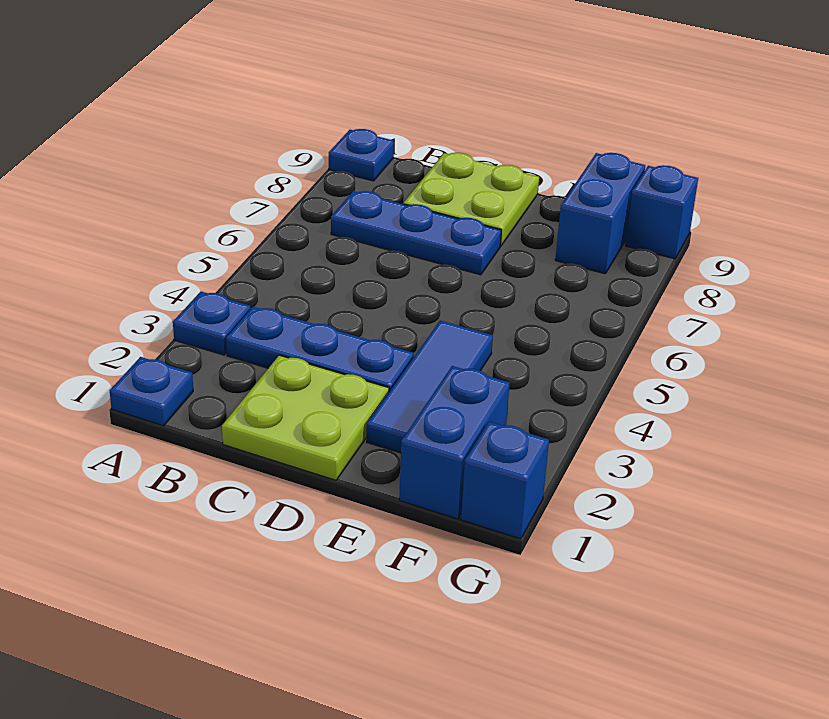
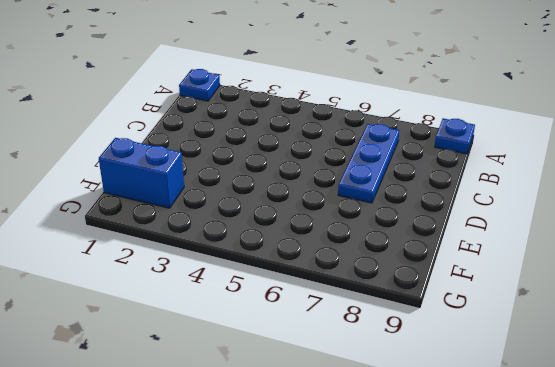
none -> blue plate A3 level 1
none -> blue plate B3:D3 level 1
none -> lime plate C1:D2 level 1

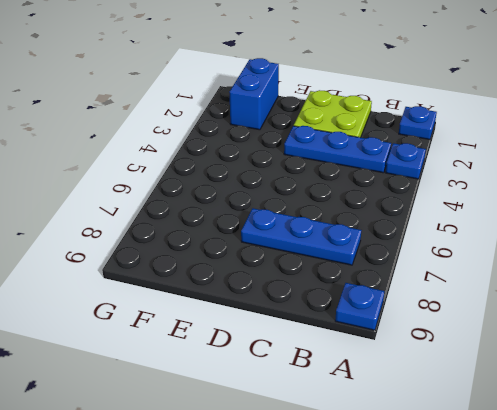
none -> lime plate C8:D9 level 1
none -> blue tile E2:E4 level 1
none -> blue brick F8:F9 level 1

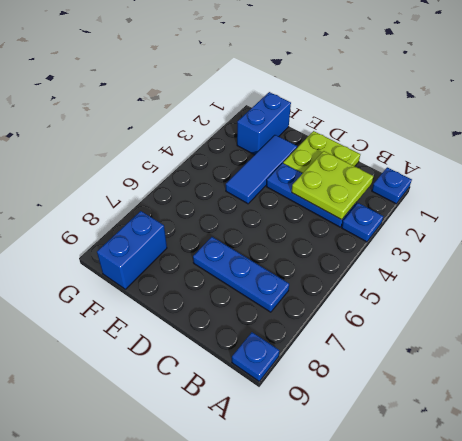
lime plate B2:C3 level 2 -> lime plate C8:D9 level 1
none -> blue brick G1 level 1
none -> blue brick G9 level 1

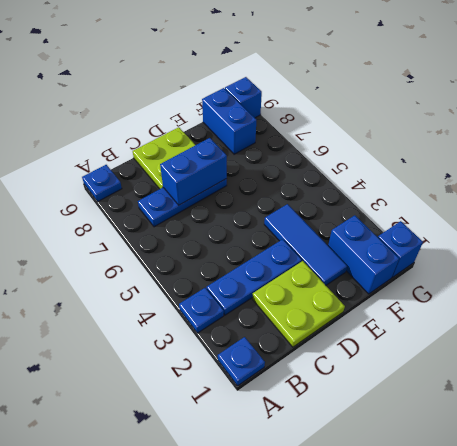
blue brick C7:D7 level 2 -> none

